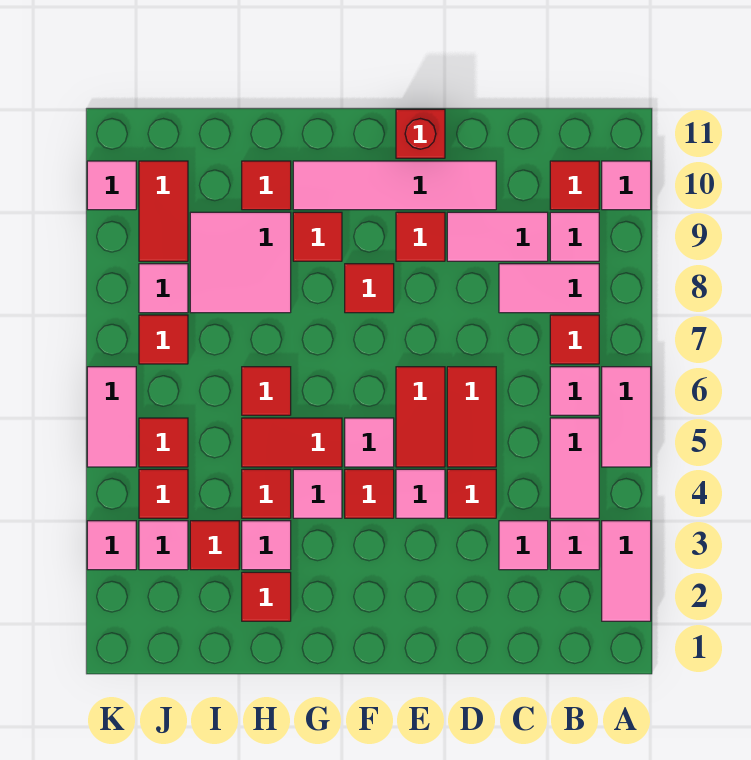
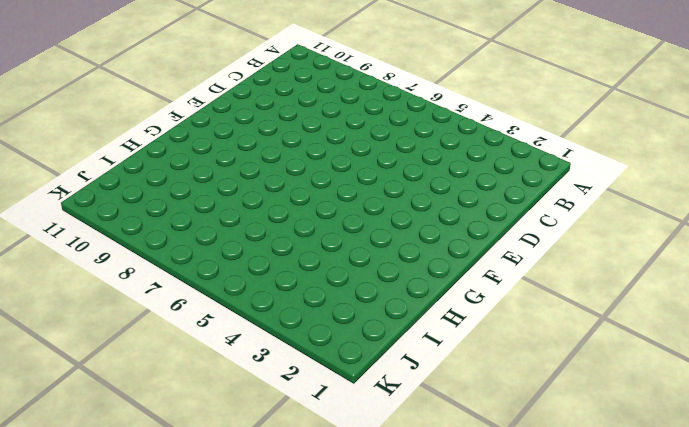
none -> pink tile A2:A3 level 1
none -> pink tile A5:A6 level 1
none -> pink tile A10 level 1
none -> pink tile B3 level 1

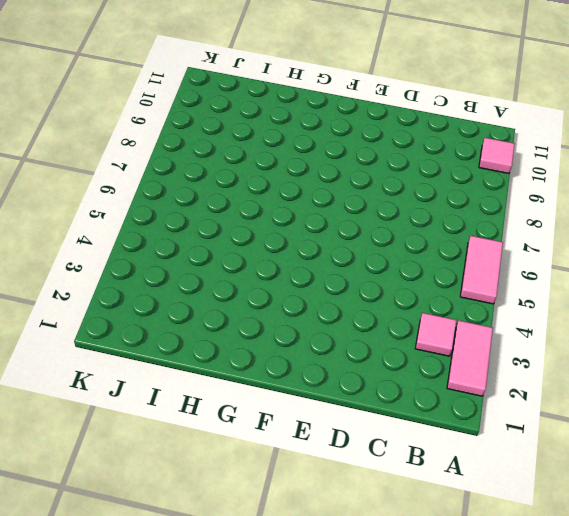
none -> pink tile B4:B5 level 1
none -> pink tile B6 level 1
none -> red tile B7 level 1
none -> pink tile B8:C8 level 1

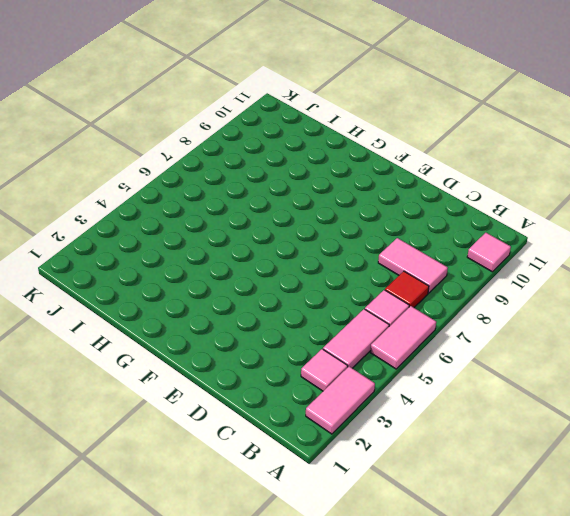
none -> pink tile B9 level 1
none -> red tile B10 level 1
none -> pink tile C3 level 1
none -> pink tile C9:D9 level 1

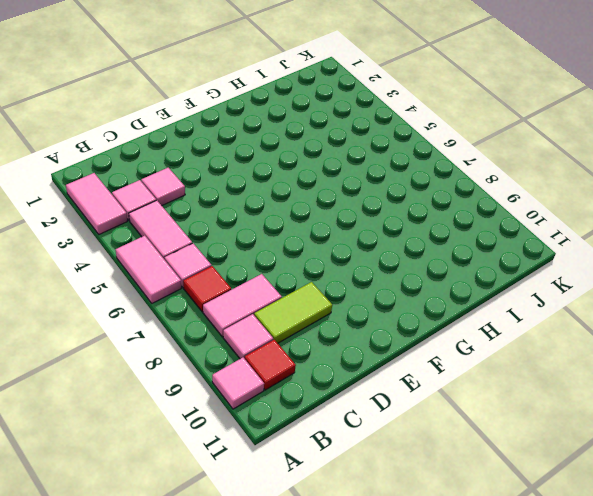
lime tile C9:D9 level 1 -> pink tile C9:D9 level 1
none -> red tile D4 level 1
none -> red tile D5:D6 level 1
none -> pink tile D10:G10 level 1
none -> pink tile E4 level 1

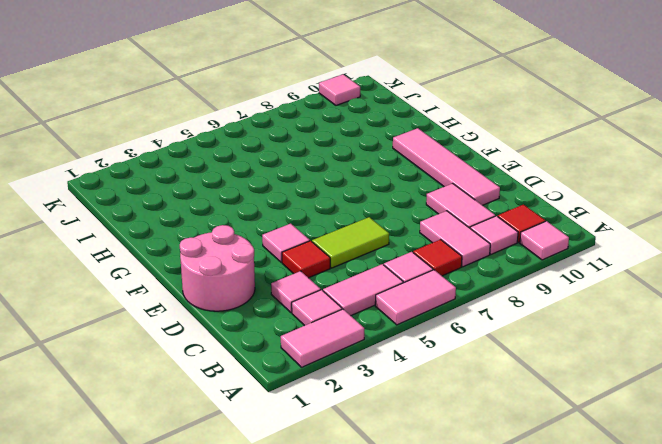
pink round brick D1:E2 level 1 -> none
lime tile D5:D6 level 1 -> red tile D5:D6 level 1
none -> red tile E5:E6 level 1
none -> red tile E9 level 1
none -> red brick E11 level 1
none -> red tile F4 level 1

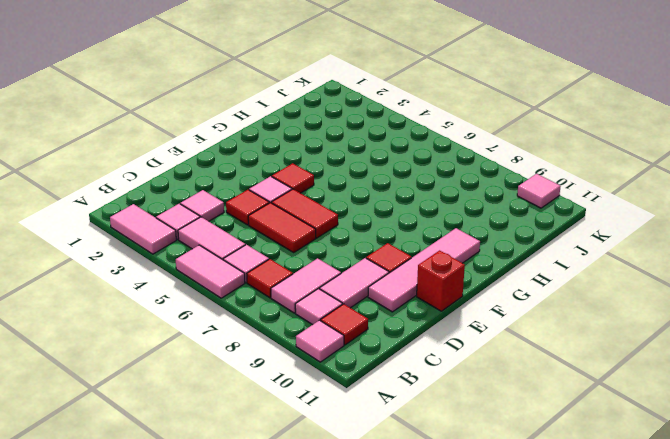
none -> pink tile F5 level 1
none -> red tile F8 level 1
none -> pink tile G4 level 1
none -> red tile G5:H5 level 1

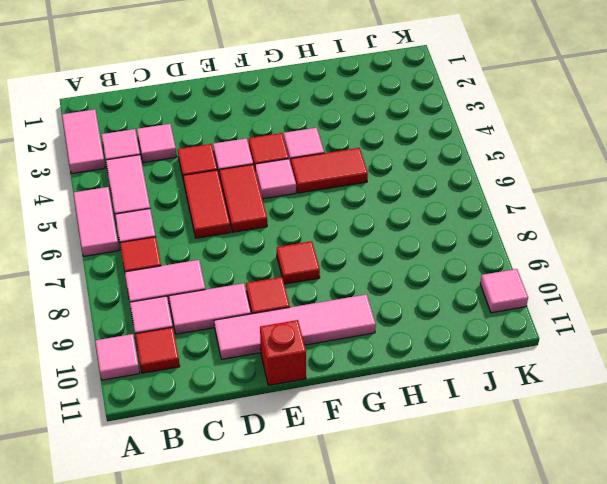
none -> red tile G9 level 1
none -> red tile H2 level 1
none -> pink tile H3 level 1
none -> red tile H4 level 1

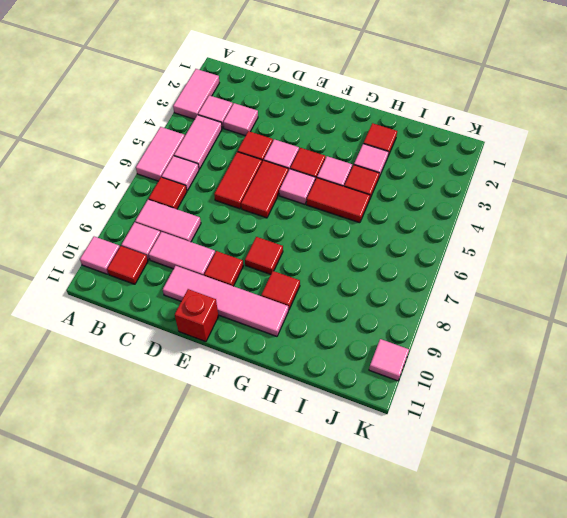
none -> red tile H6 level 1
none -> pink tile H8:I9 level 1
none -> red tile H10 level 1
none -> red tile I3 level 1

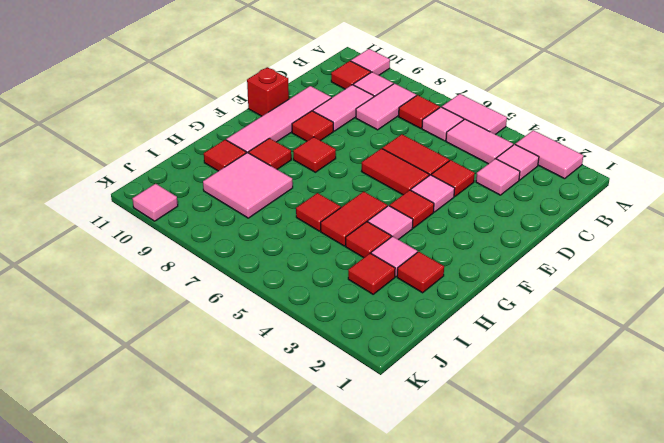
none -> pink tile F5 level 1
none -> pink tile J3 level 1
none -> red tile J4 level 1
none -> red tile J5 level 1

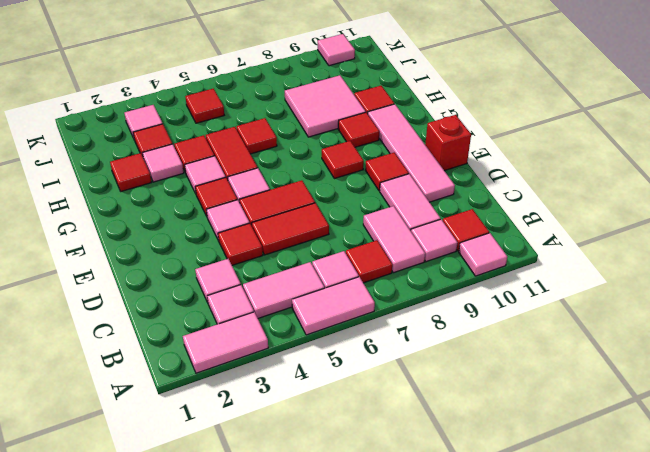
none -> red tile J4 level 1
none -> red tile J7 level 1
none -> pink tile J8 level 1
none -> red tile J9:J10 level 1

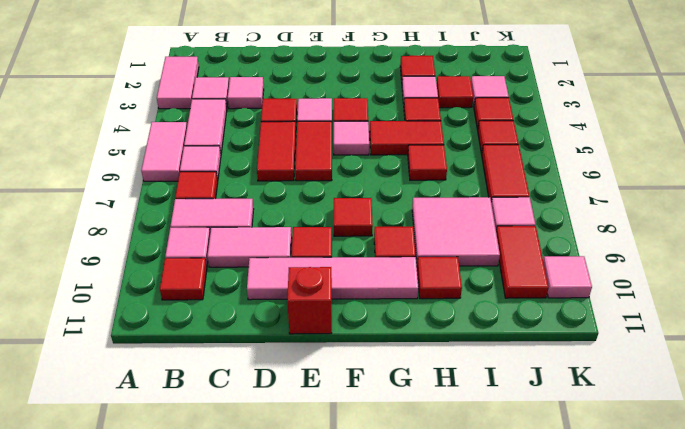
red tile J6:J7 level 1 -> red tile J7 level 1
none -> pink tile A10 level 1
none -> pink tile G4 level 1
none -> pink tile K3 level 1
none -> pink tile K5:K6 level 1

